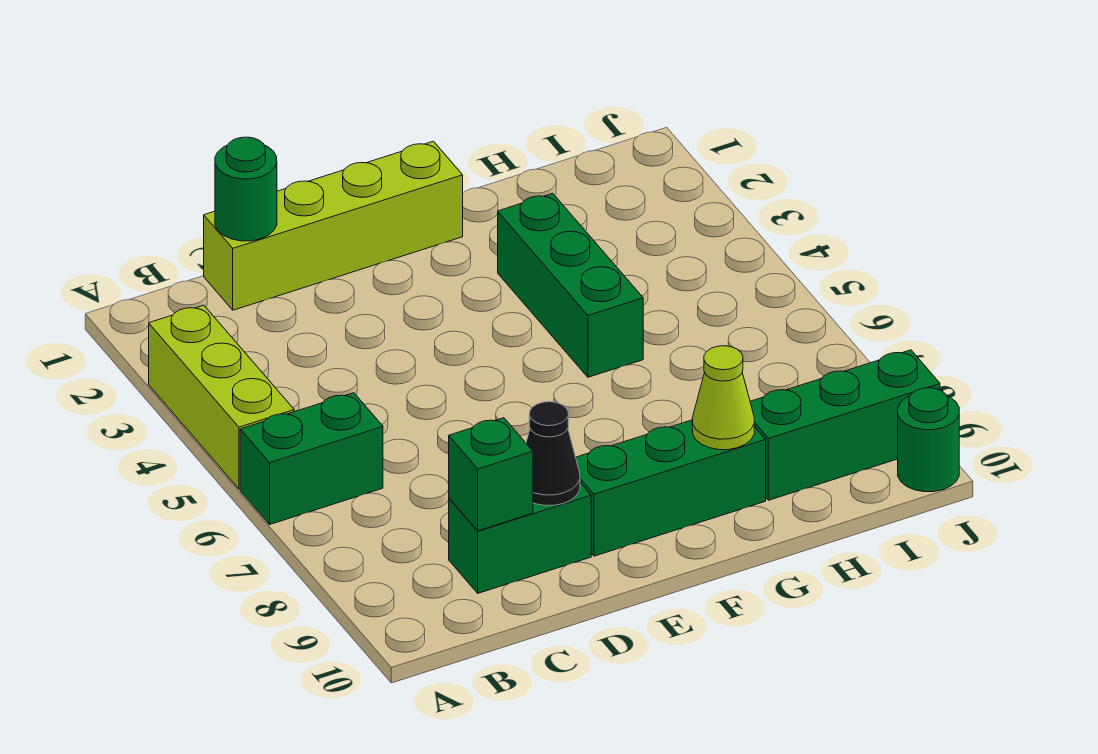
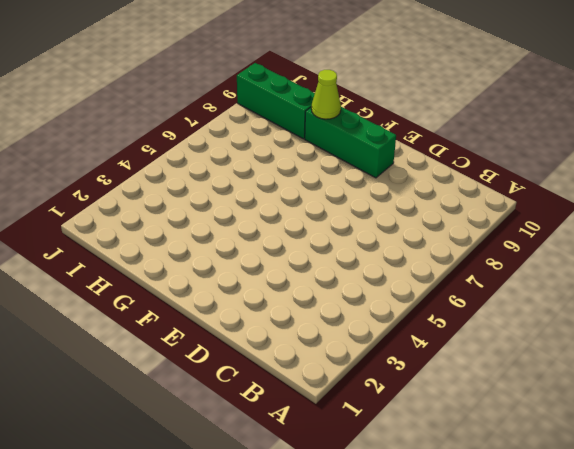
none -> lime brick A3:A5 level 1
none -> green brick A6:B6 level 1
none -> lime brick C1:F1 level 1

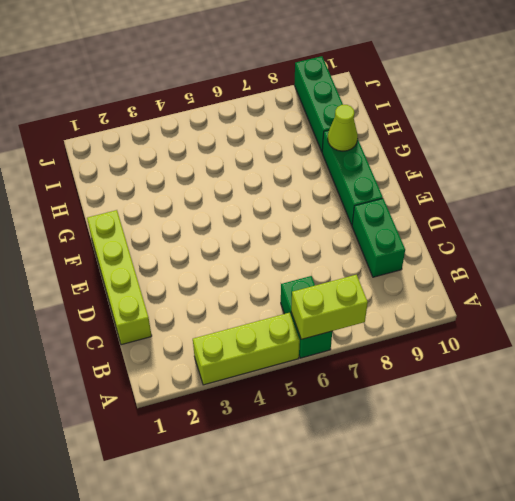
lime brick A6:A7 level 2 -> none
none -> green brick G3:G5 level 1
none -> green round brick J10 level 1
none -> green round brick C1 level 2

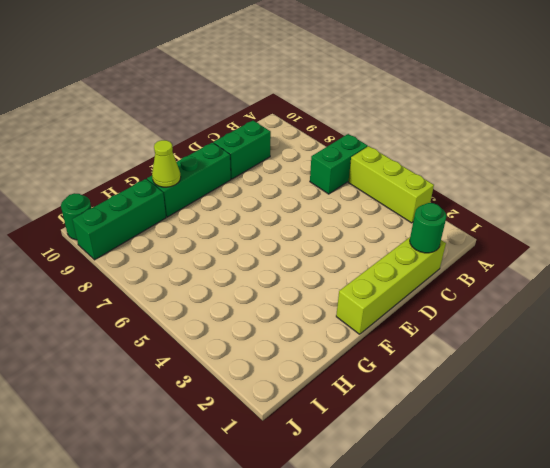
none -> green brick G3:G5 level 1
none -> green brick C9 level 2
none -> black cone D9 level 2

